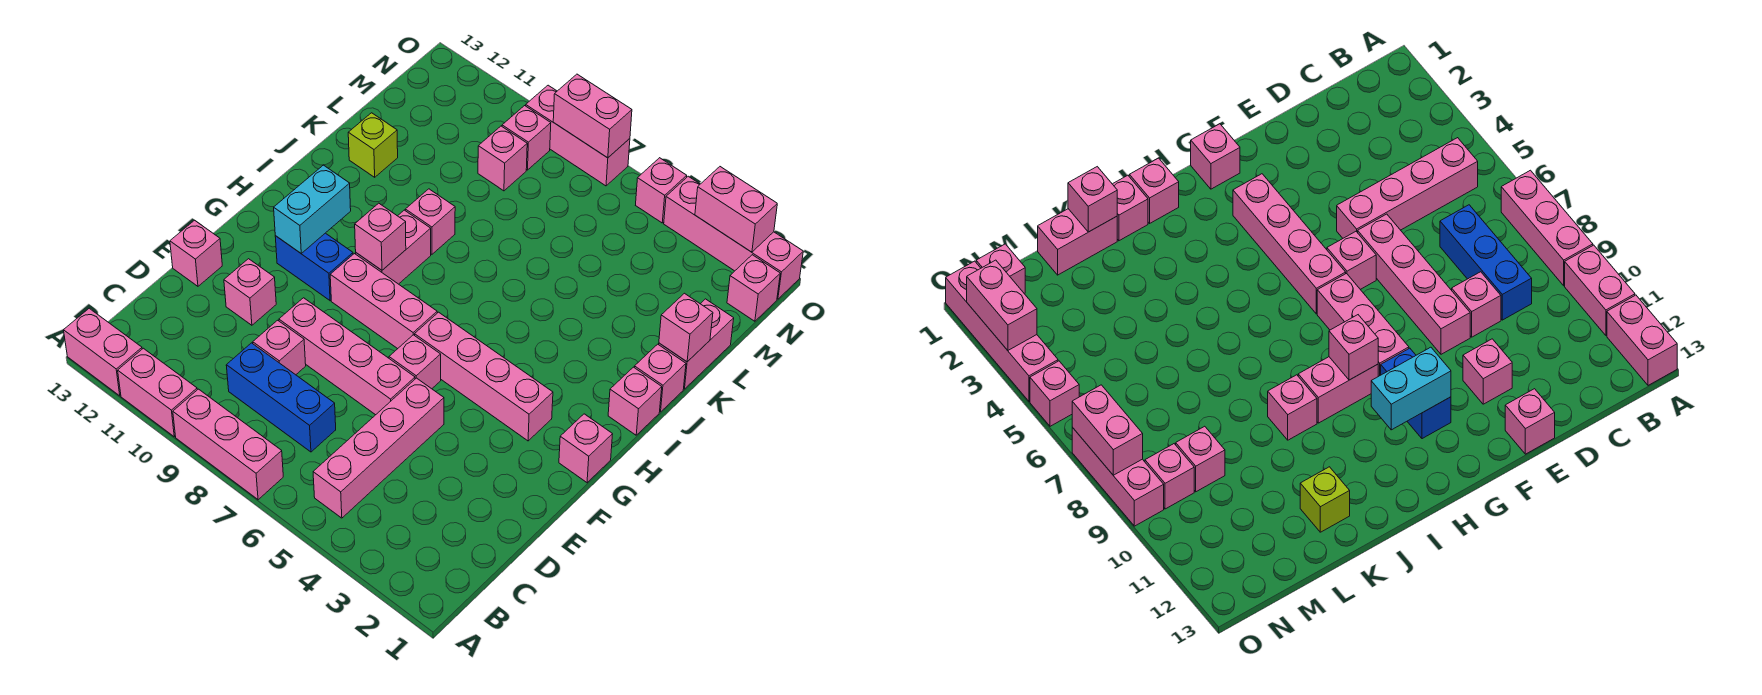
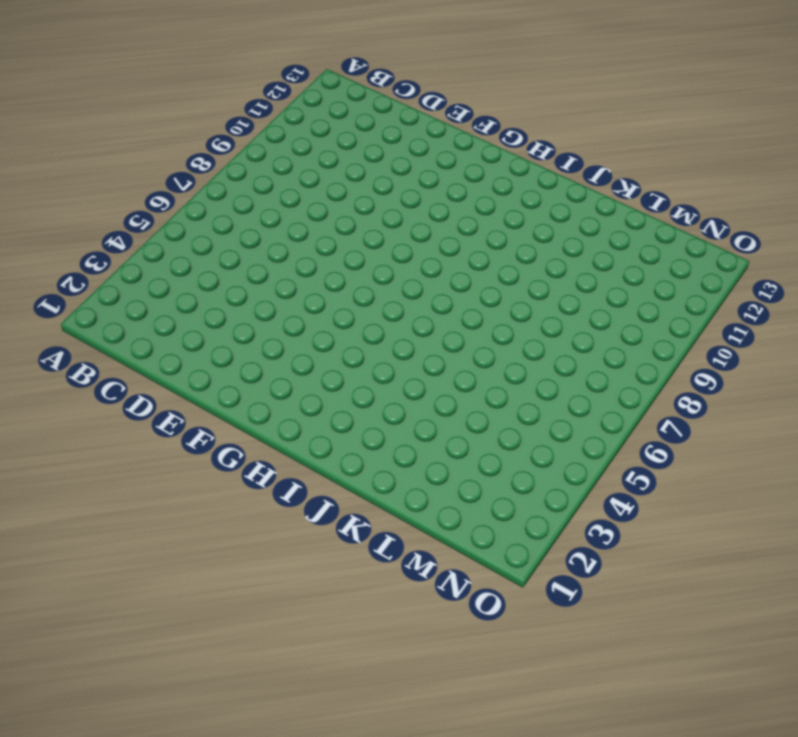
none -> pink brick A7:A9 level 1
none -> pink brick A10:A11 level 1
none -> pink brick A12:A13 level 1
none -> pink brick B5:E5 level 1

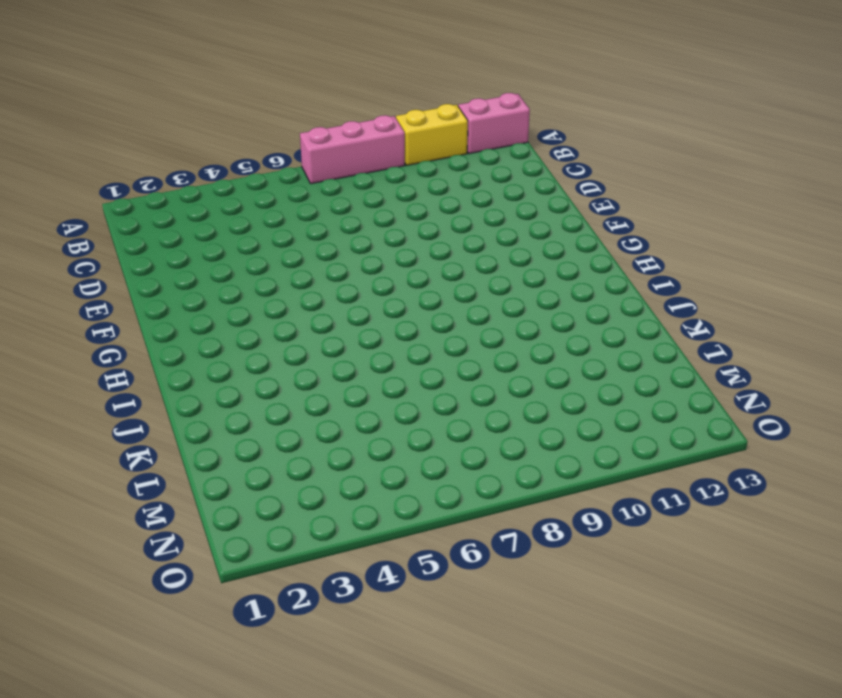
yellow brick A10:A11 level 1 -> pink brick A10:A11 level 1
none -> pink brick B5:E5 level 1
none -> blue brick C7:C9 level 1
none -> pink brick D9 level 1
none -> pink brick E6:E9 level 1

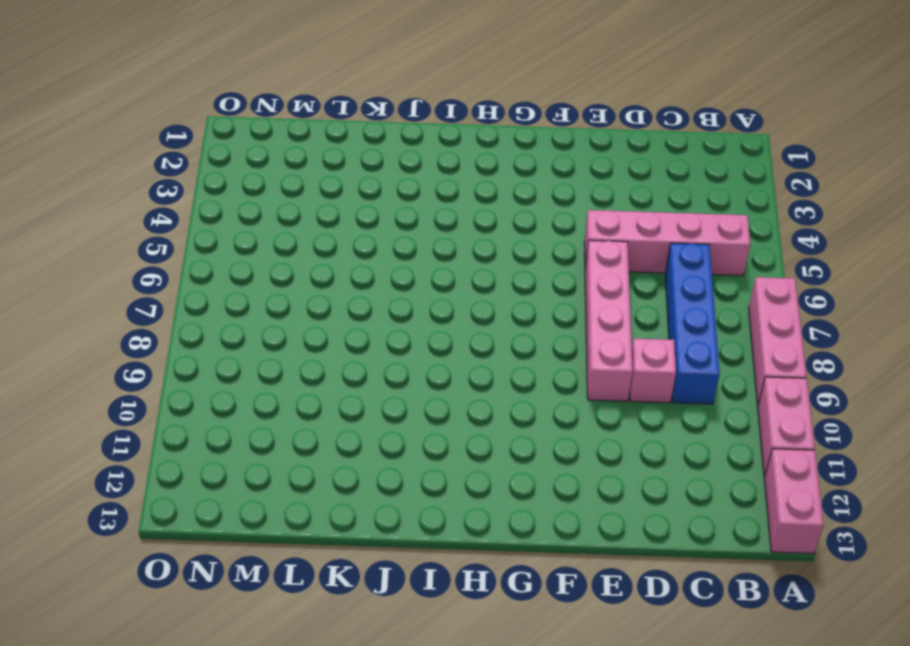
blue brick C6:C9 level 1 -> blue brick C7:C9 level 1
none -> pink brick E11 level 1
none -> pink brick E13 level 1
none -> pink brick F6 level 1
none -> pink brick G1 level 1

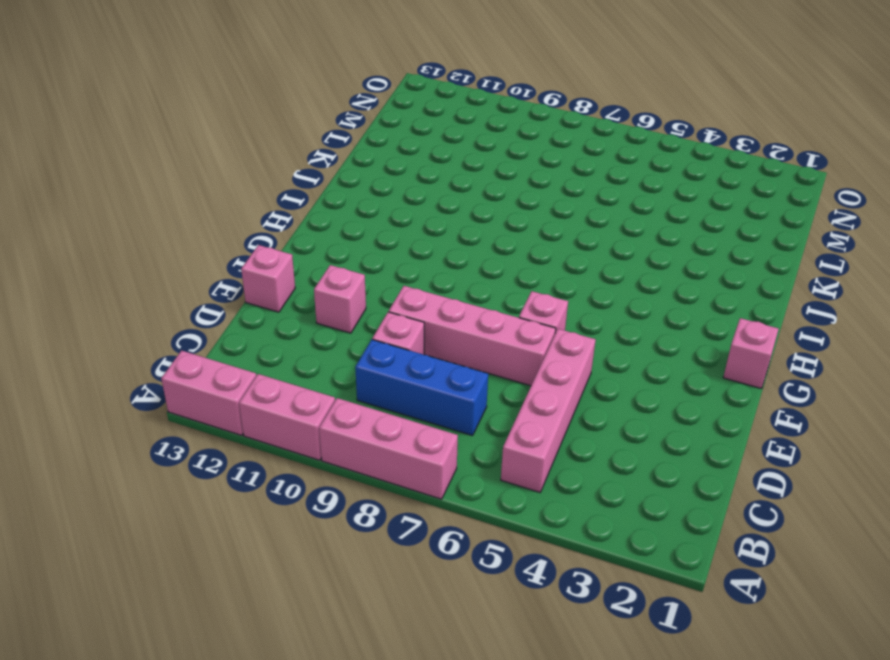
none -> pink brick G3:G6 level 1
none -> pink brick G7:G9 level 1
none -> blue brick G10:G11 level 1
none -> pink brick H9:I9 level 1

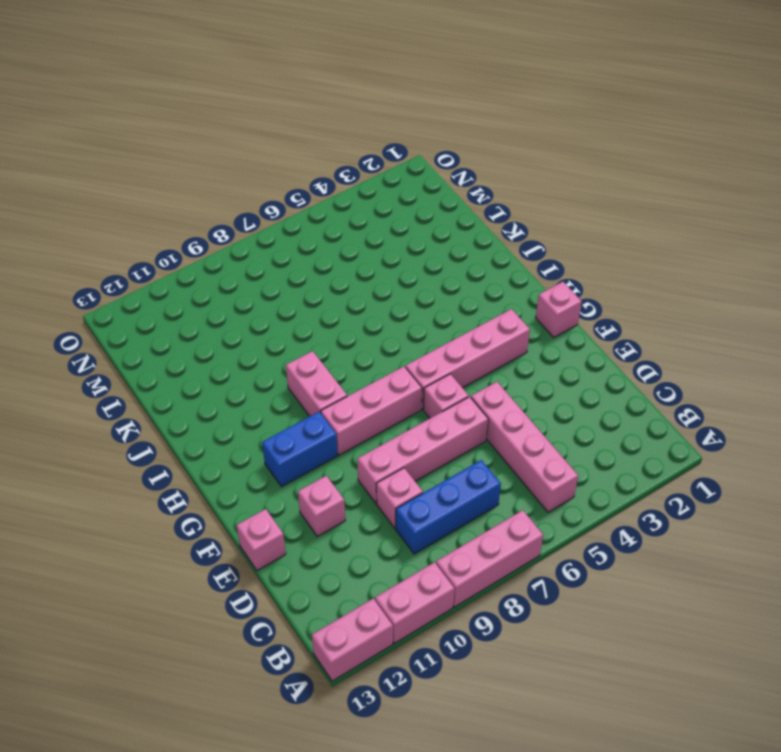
none -> pink brick I1 level 1
none -> pink brick J1 level 1
none -> pink brick J9 level 1
none -> pink brick K1:L1 level 1

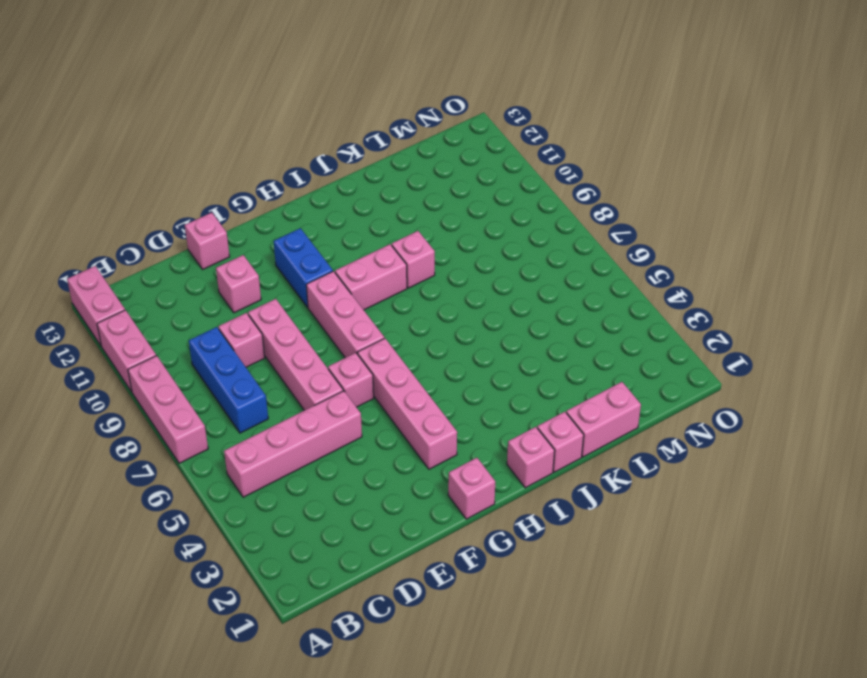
none -> lime brick K12 level 1
none -> pink brick M9 level 1
none -> pink brick N1 level 1
none -> pink brick N9 level 1

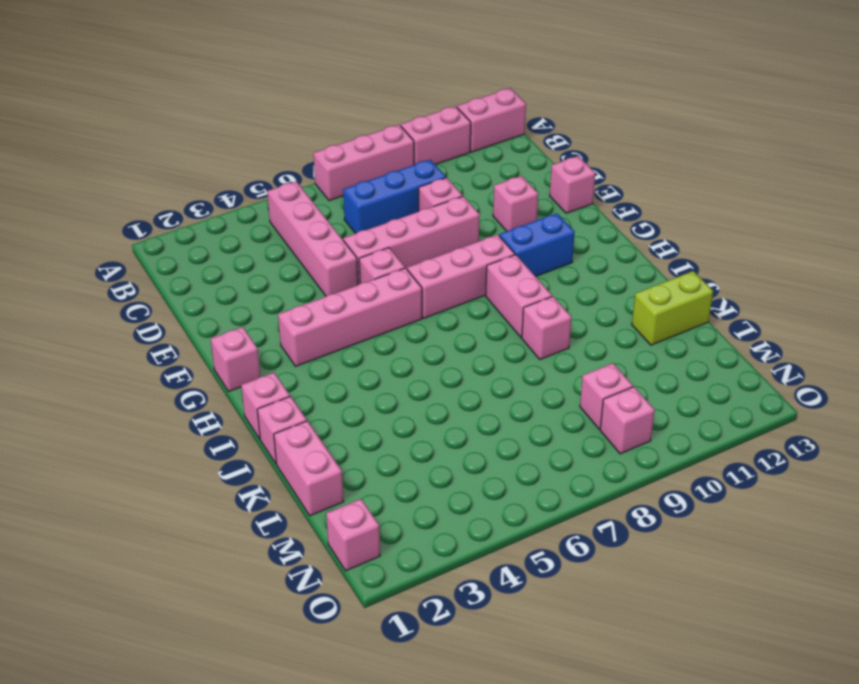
lime brick K12:K13 level 1 -> lime brick K12 level 1
none -> pink brick O1:O4 level 1
none -> pink brick O5 level 1
none -> pink brick O7:O9 level 1
none -> cyan brick G11:H11 level 2

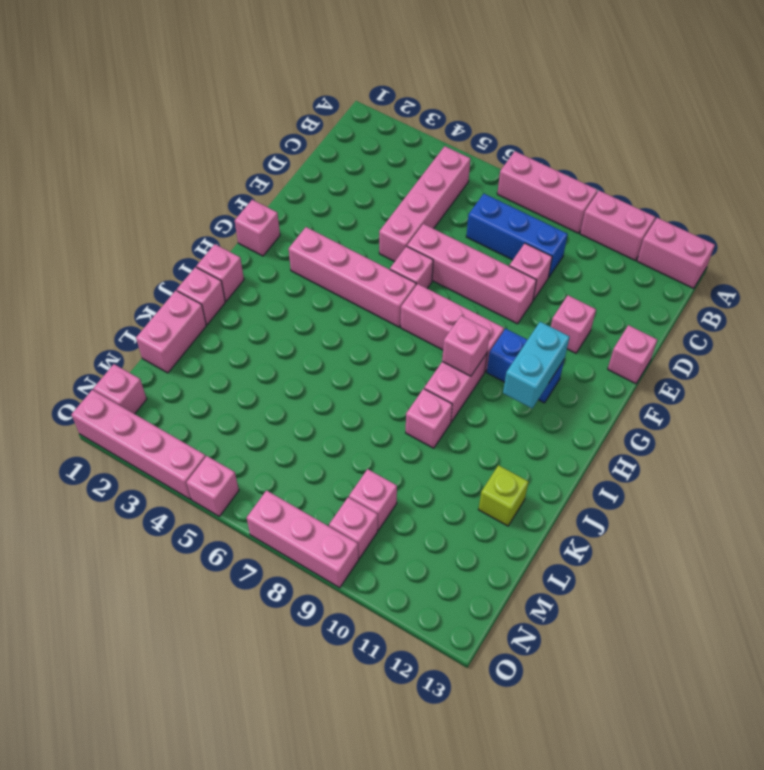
none -> pink brick K1 level 2
none -> pink brick O2:O3 level 2
none -> pink brick O7:O8 level 2

